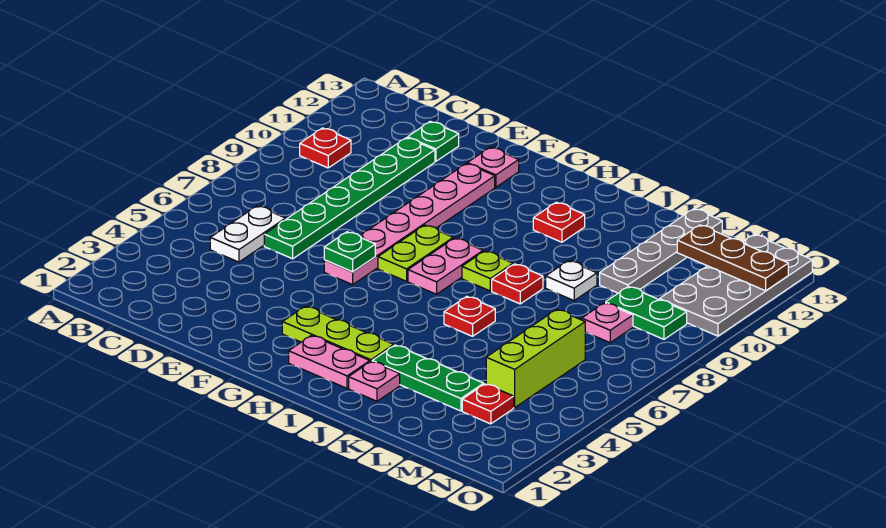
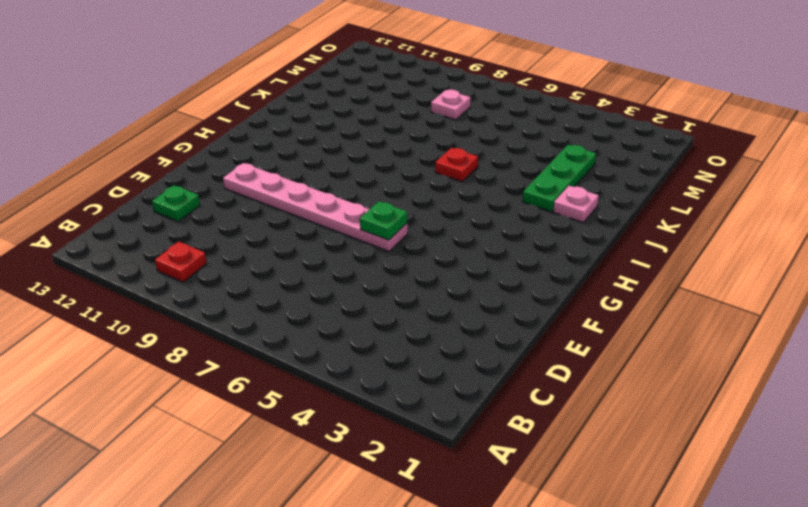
none -> white plate C5:C6 level 1
none -> green plate D6:D11 level 1
none -> pink plate F12 level 1

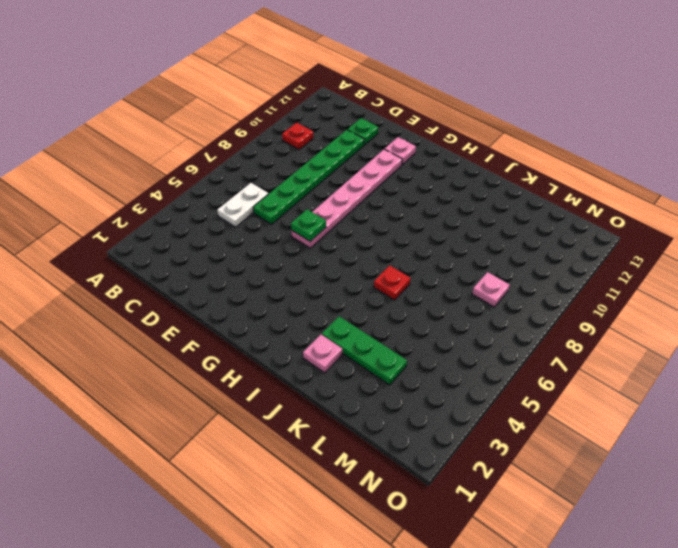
none -> lime plate G3:I3 level 1
none -> lime plate G7:G8 level 1
none -> pink plate H2:I2 level 1

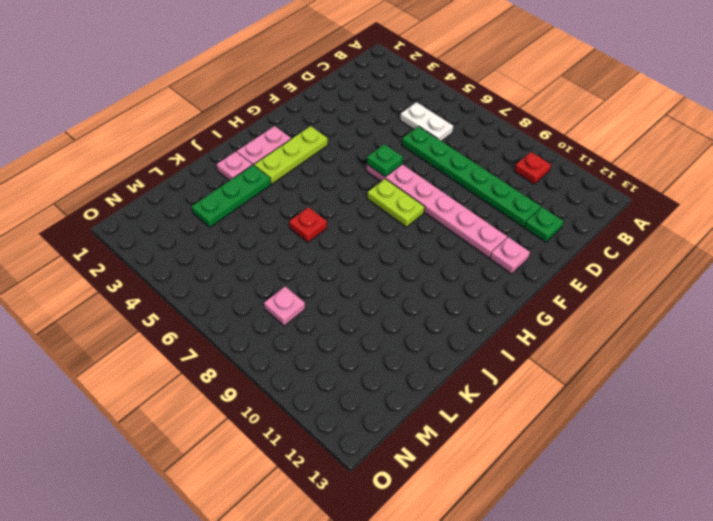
none -> pink plate H7:H8 level 1
none -> lime plate I8 level 1
none -> red plate I11 level 1

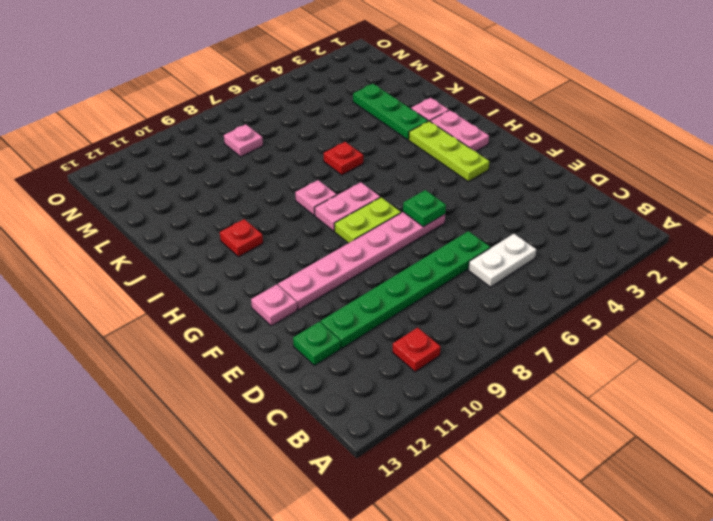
pink plate I8 level 1 -> lime plate I8 level 1
none -> red plate J8 level 1
none -> white plate K9 level 1
none -> grey plate L10:L13 level 1

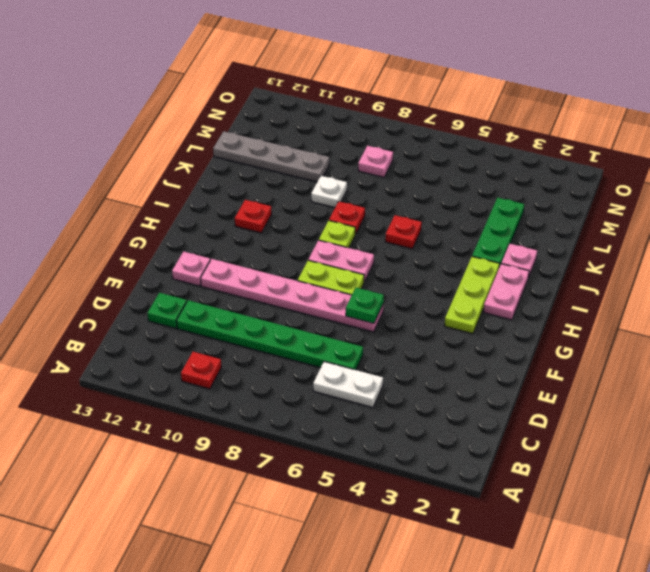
none -> red plate M3 level 1
none -> lime brick M4:M6 level 1
none -> green plate M9:N9 level 1

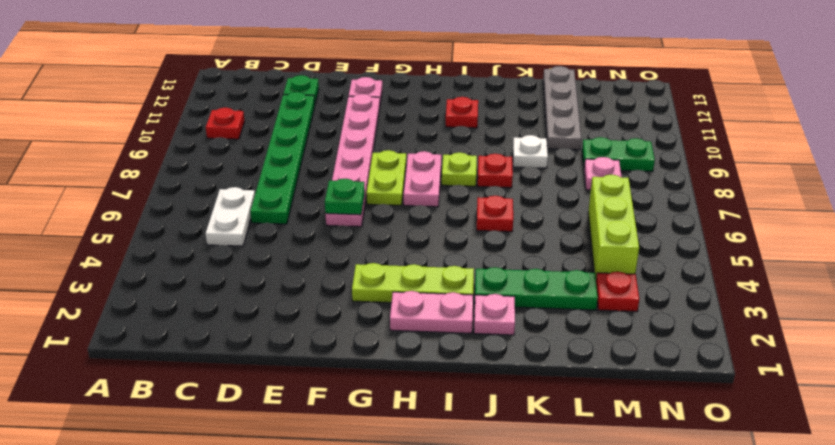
none -> grey plate N10:O13 level 1
none -> brown plate M12:O12 level 2

